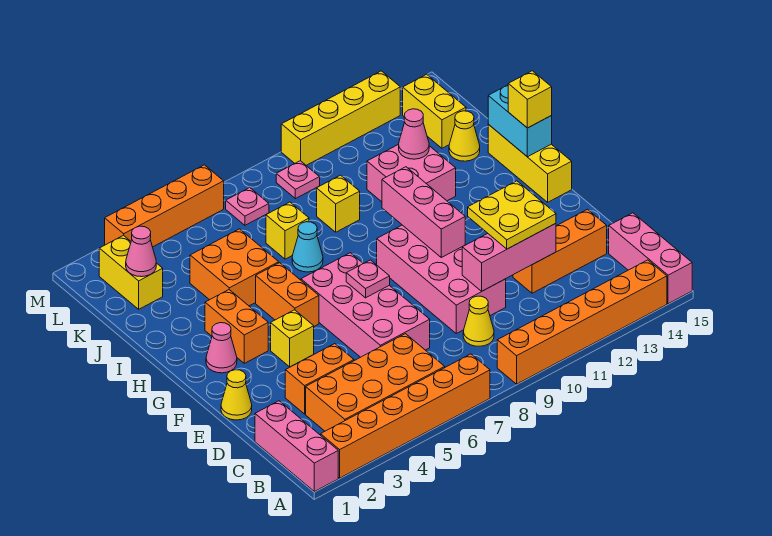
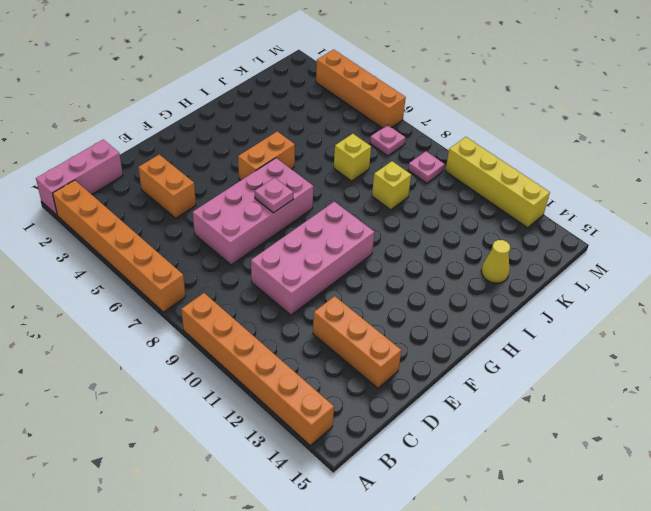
none -> pink brick A15:C15 level 1
none -> orange brick B3:C6 level 1
none -> yellow cone C9 level 1
none -> yellow cone E1 level 1

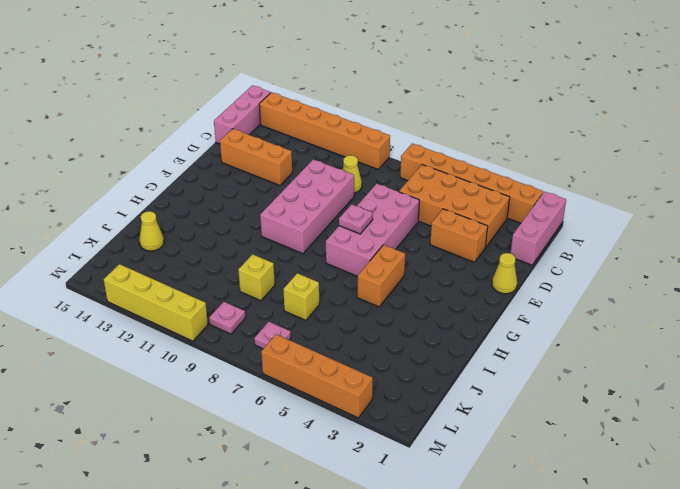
none -> yellow brick F4 level 1
none -> pink cone G2 level 1
none -> orange brick G3:H3 level 1
none -> yellow brick G15:I15 level 1

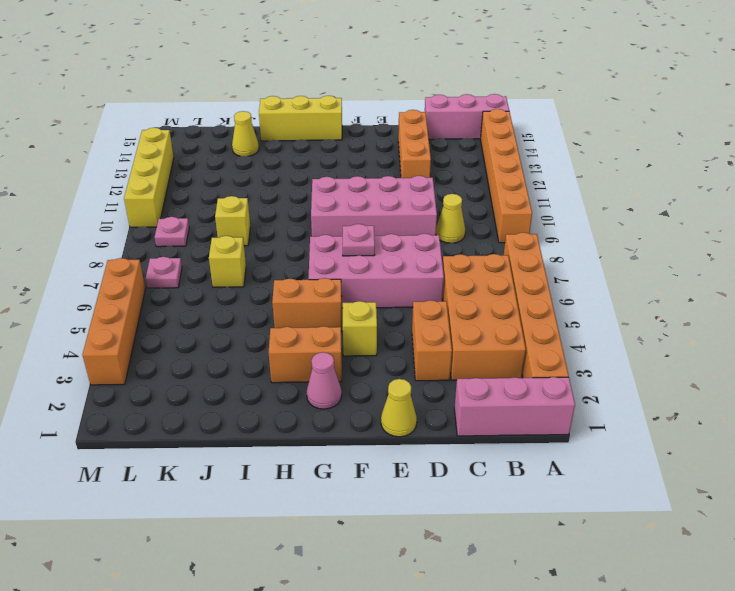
none -> orange brick I4:J5 level 1
none -> cyan cone I7 level 1
none -> pink brick I11:J12 level 1
none -> yellow brick K2:L2 level 1

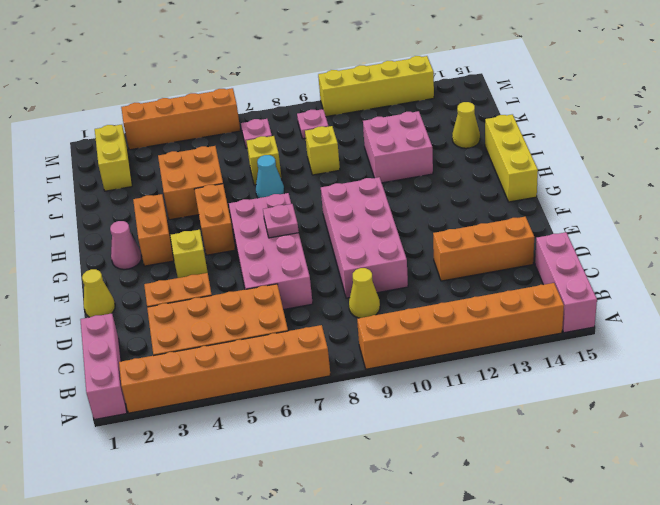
none -> yellow brick K14:L14 level 1
none -> pink brick D10:D12 level 2
none -> pink brick F10:H10 level 2
none -> cyan brick H15:I15 level 2

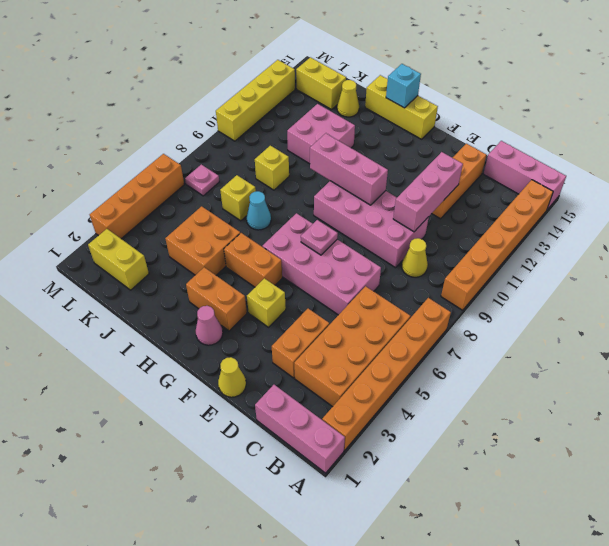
cyan brick H15 level 2 -> cyan brick H15:I15 level 2
none -> pink plate L9 level 1
none -> pink cone J12 level 2
none -> pink cone K2 level 2
none -> yellow plate D11:E12 level 3

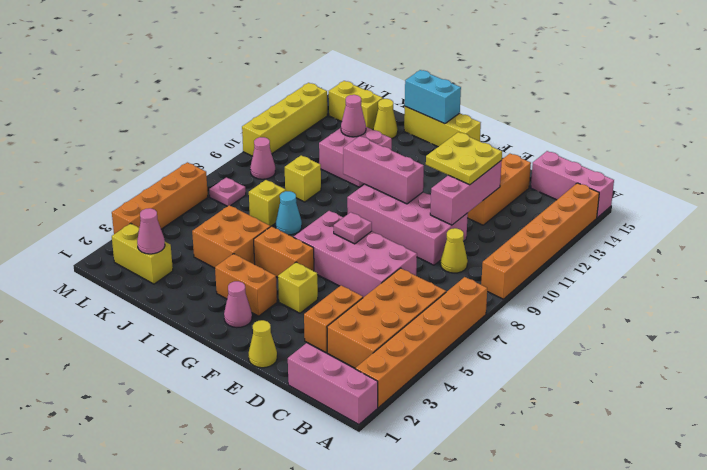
pink cone L9 level 1 -> pink plate L9 level 1
none -> yellow brick H15 level 3

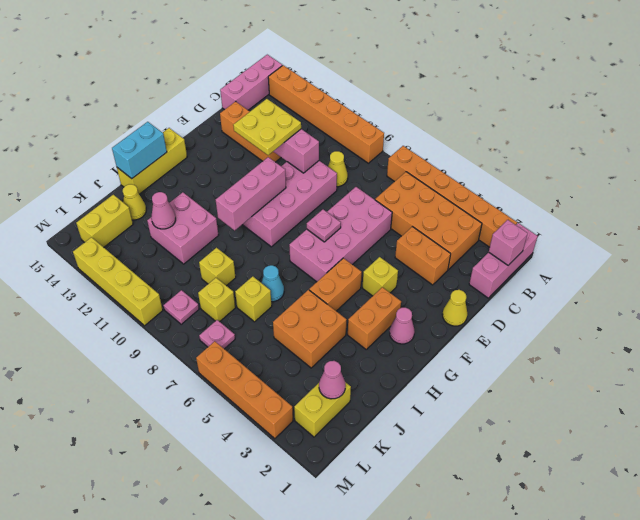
pink brick B1 level 2 -> none
yellow brick K8 level 1 -> yellow brick H15 level 3

